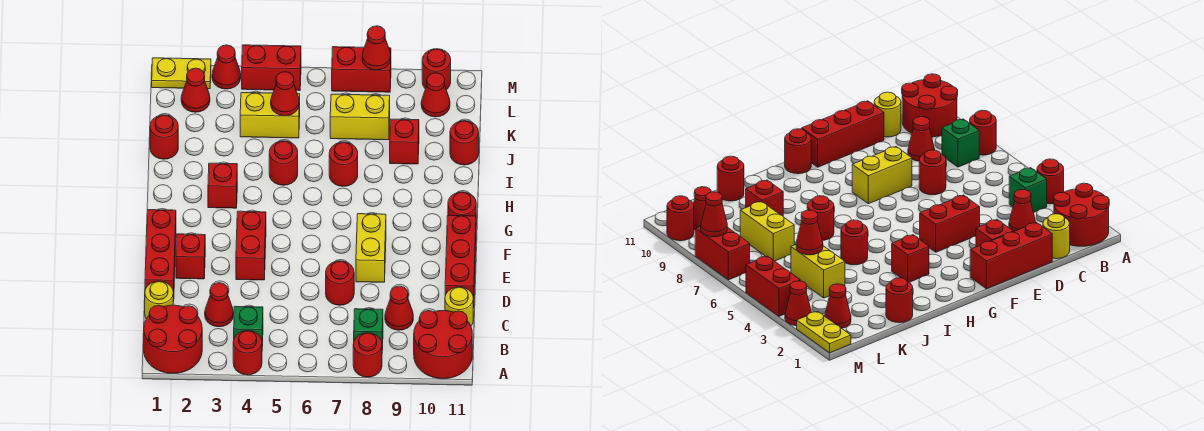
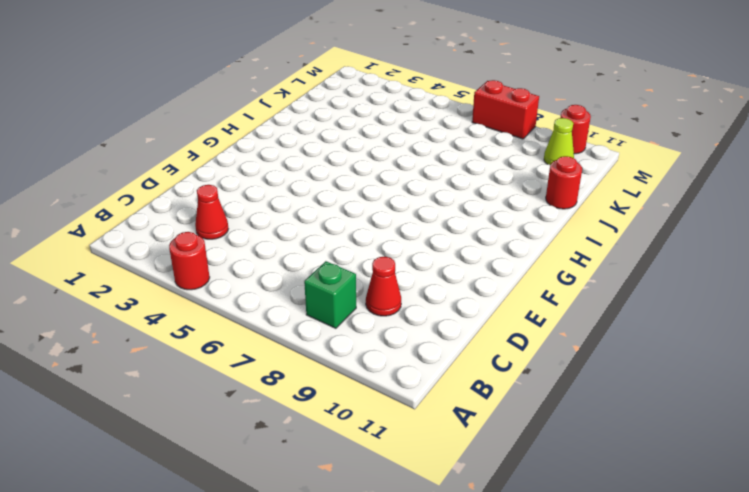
lime cone L10 level 1 -> red cone L10 level 1
none -> red round brick A1:B2 level 1
none -> red round brick A8 level 1
none -> red round brick A10:B11 level 1
none -> green brick B4 level 1

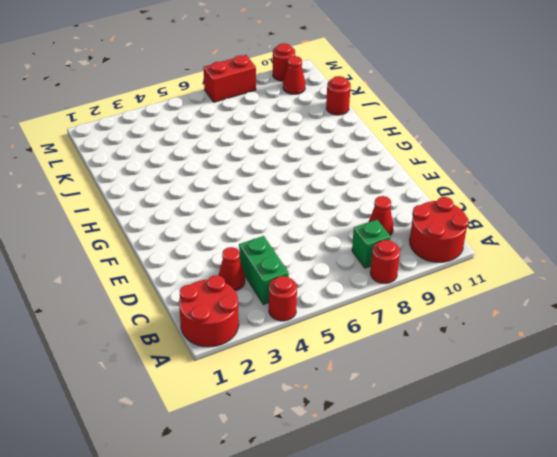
green brick B4:C4 level 1 -> green brick B4 level 1
none -> yellow round brick C1 level 1
none -> yellow round brick C11 level 1
none -> red brick D1:F1 level 1
none -> red round brick D7 level 1

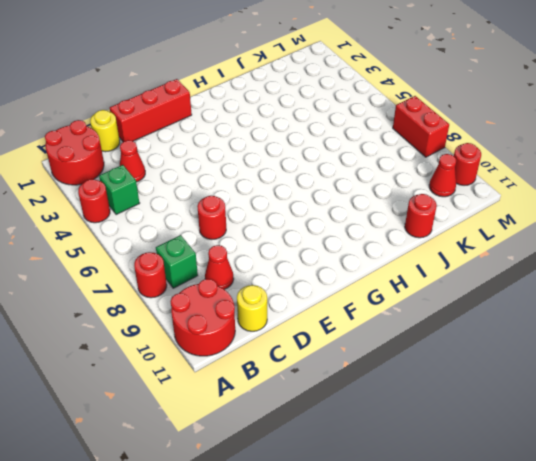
none -> red brick D11:F11 level 1
none -> red brick E2 level 1
none -> red brick E4:F4 level 1
none -> yellow brick E8:F8 level 1

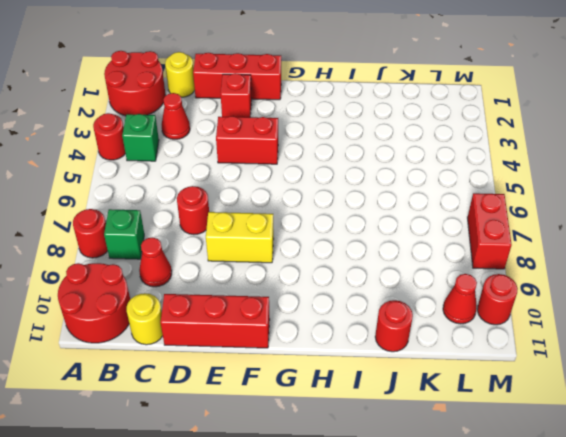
none -> red round brick G11 level 1
none -> red brick H3 level 1
none -> red round brick I5 level 1
none -> red round brick I7 level 1

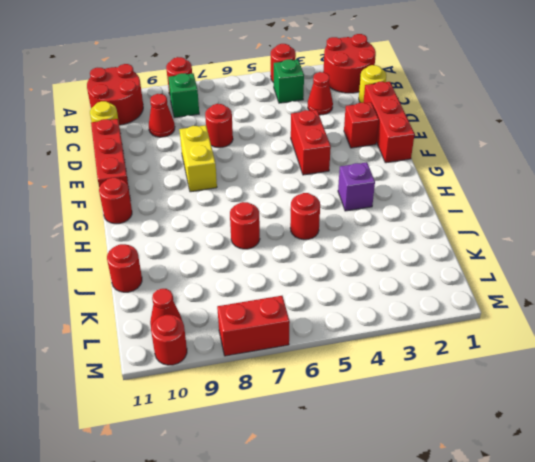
purple brick H3 level 1 -> red brick H3 level 1
none -> red round brick J1 level 1
none -> red brick J9 level 1
none -> yellow brick K4:K5 level 1
none -> yellow brick K7:K8 level 1

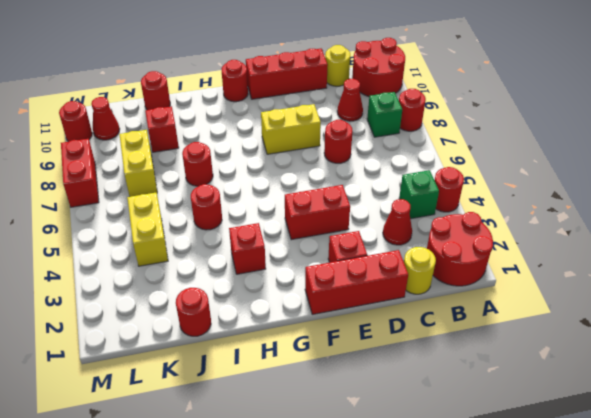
none -> red cone L2 level 1
none -> yellow plate M1:M2 level 1
none -> red cone M3 level 1
none -> red brick M4:M5 level 1

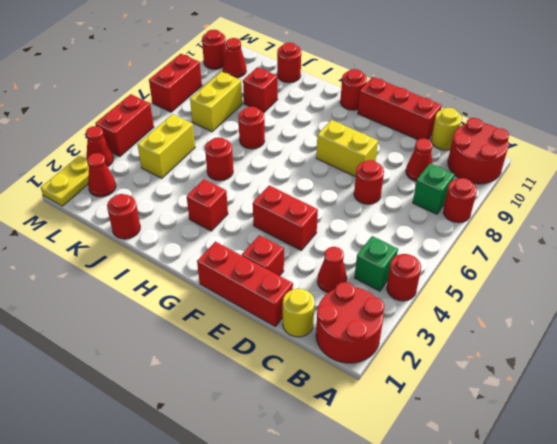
none -> red cone K5 level 2
none -> red cone M8 level 2

